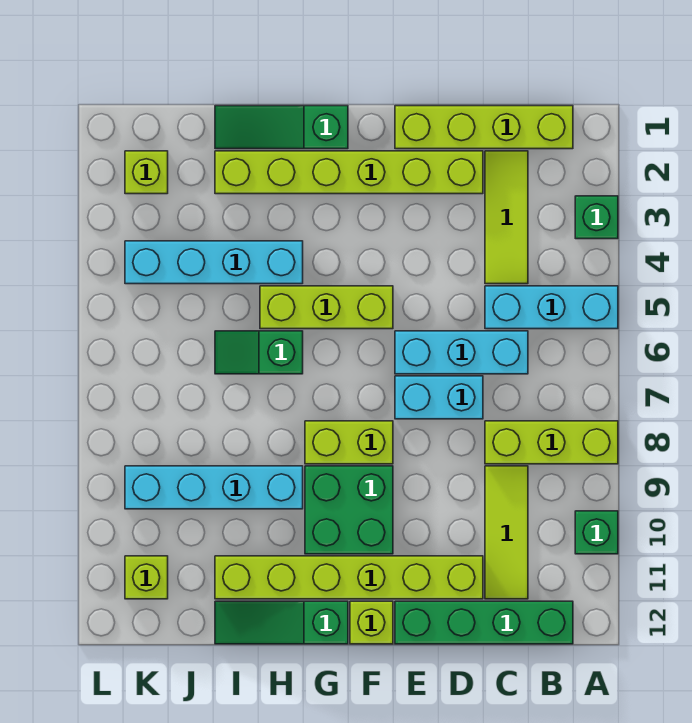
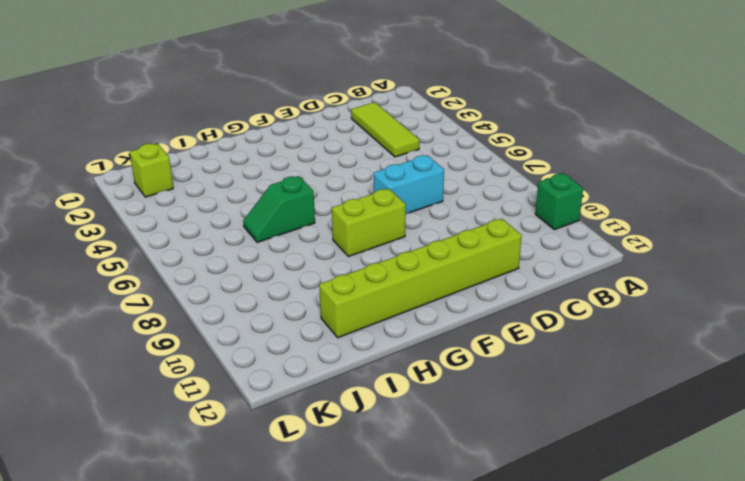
none -> green brick A3 level 1
none -> cyan brick A5:C5 level 1
none -> lime brick A8:C8 level 1

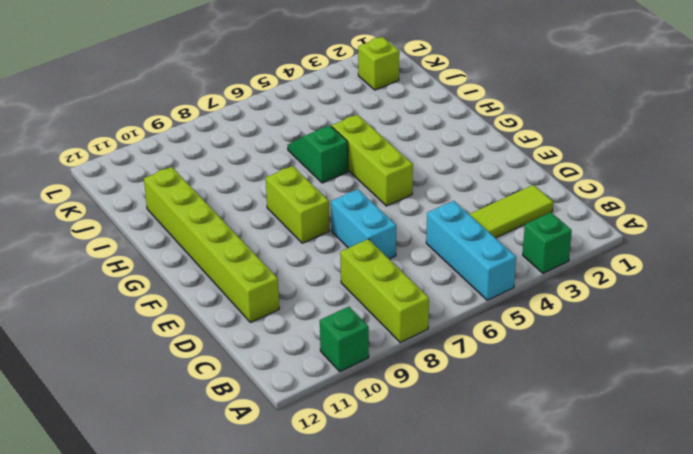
none -> lime brick B1:E1 level 1
none -> green brick B12:E12 level 1
none -> cyan brick C6:E6 level 1

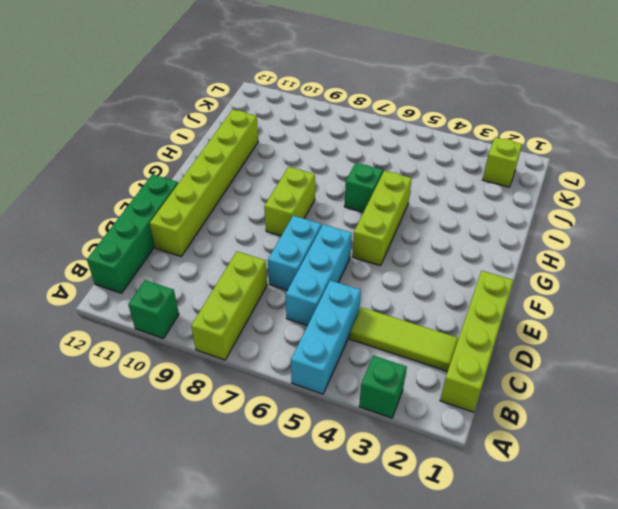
none -> lime tile C9:C11 level 1
none -> lime brick D2:I2 level 1
none -> green brick F9:G10 level 1

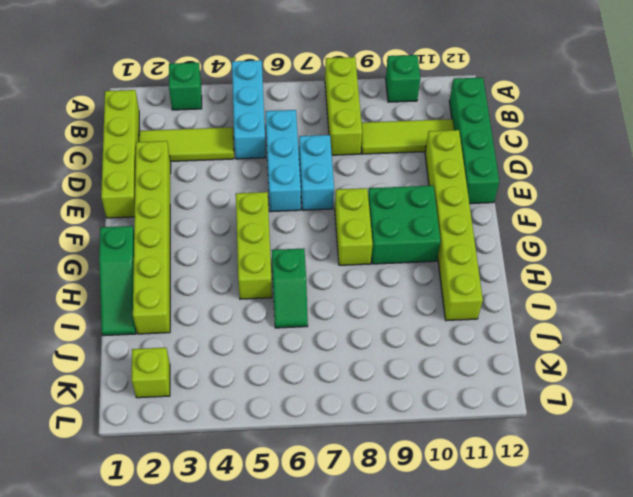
none -> lime brick F12 level 1
none -> green slope G12:I12 level 1 top G
none -> cyan brick H4:K4 level 1

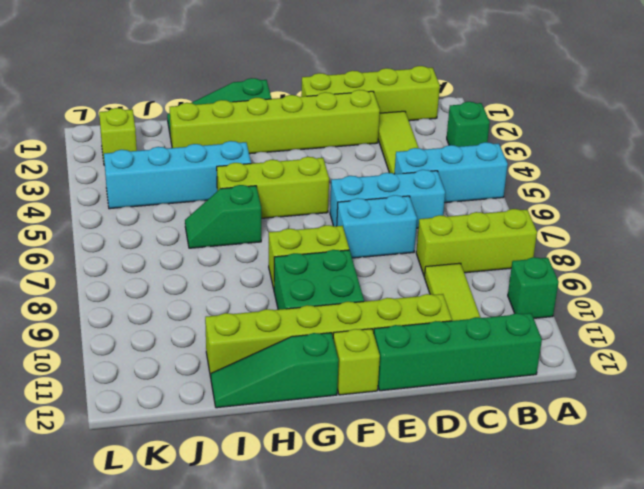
none -> cyan brick H9:K9 level 1
none -> lime brick K11 level 1

